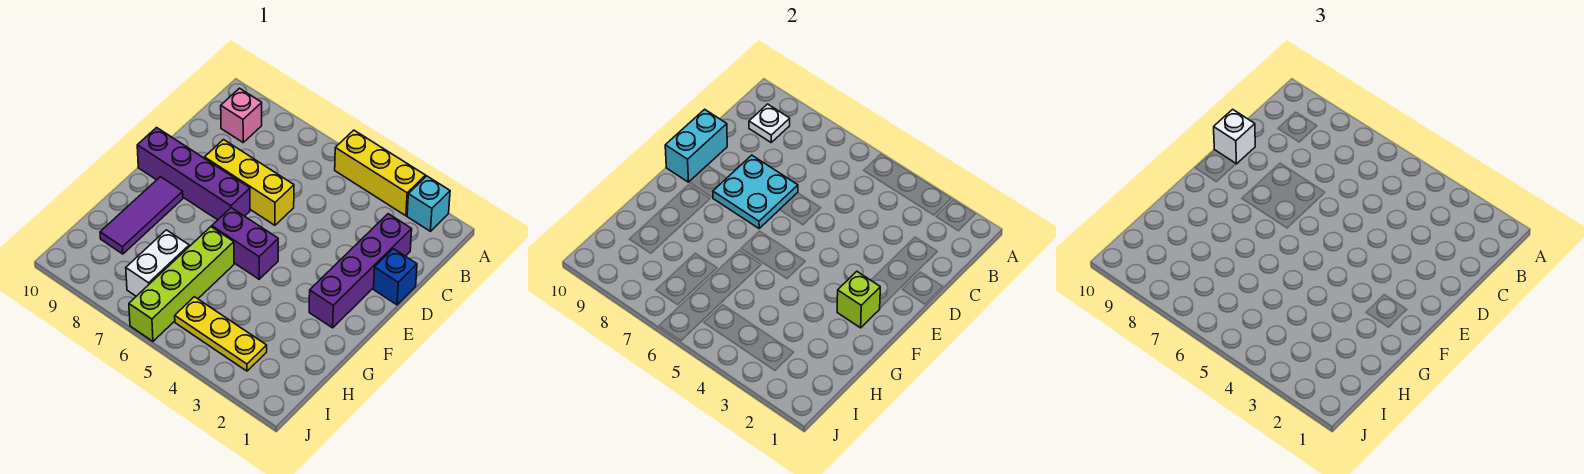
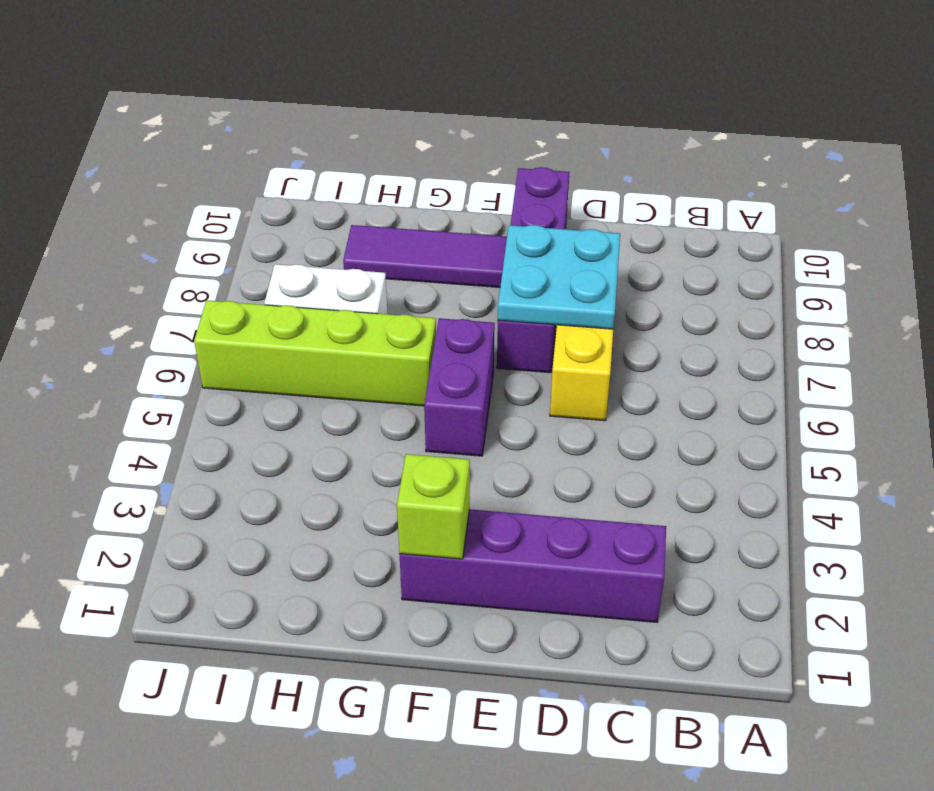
none -> cyan brick A2 level 1
none -> yellow brick A3:A5 level 1
none -> pink brick B9 level 1

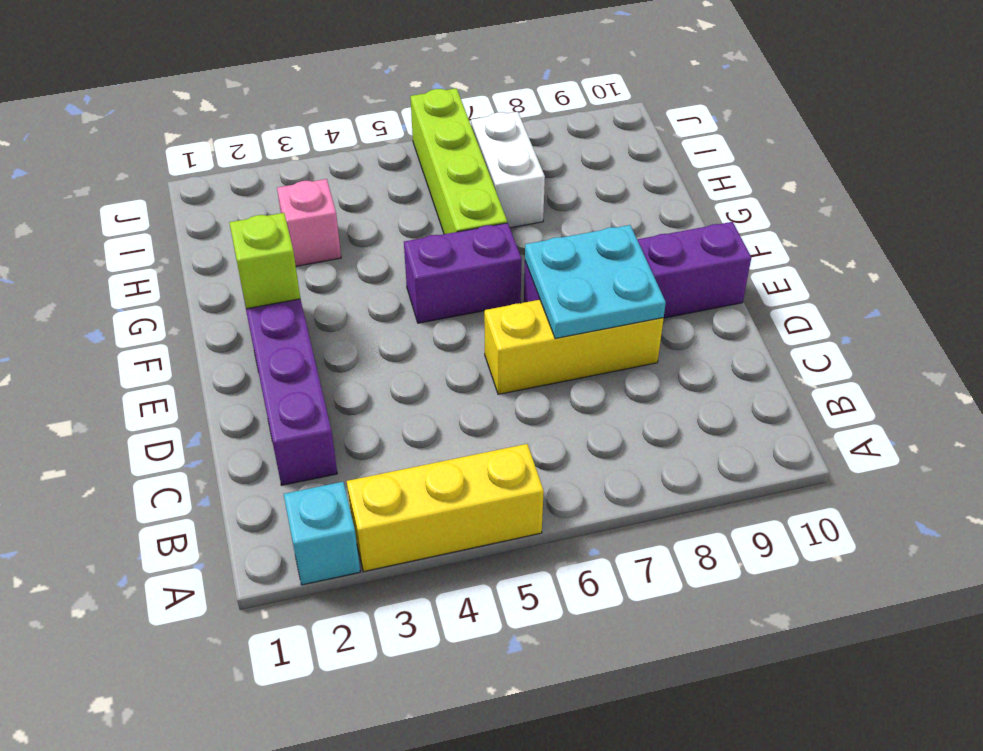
pink brick H3 level 1 -> pink brick B9 level 1
none -> blue brick D1 level 1
none -> purple tile F9:H9 level 1
none -> yellow plate I3:I5 level 1

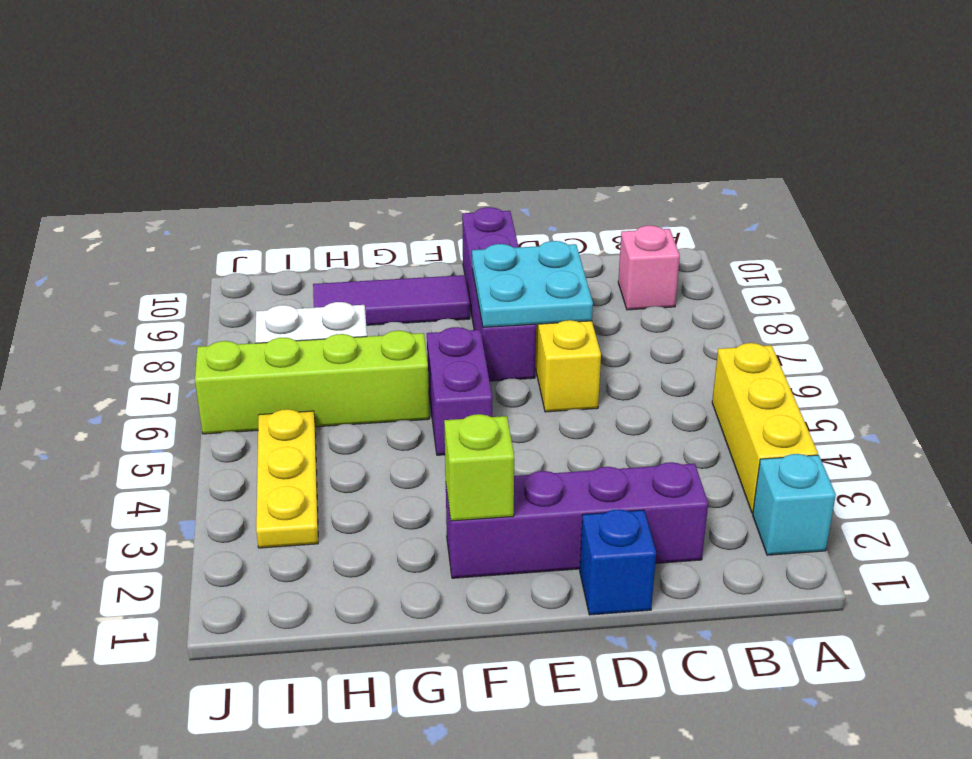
none -> white plate B9 level 2
none -> cyan brick D10:E10 level 2
none -> white brick D10 level 3

